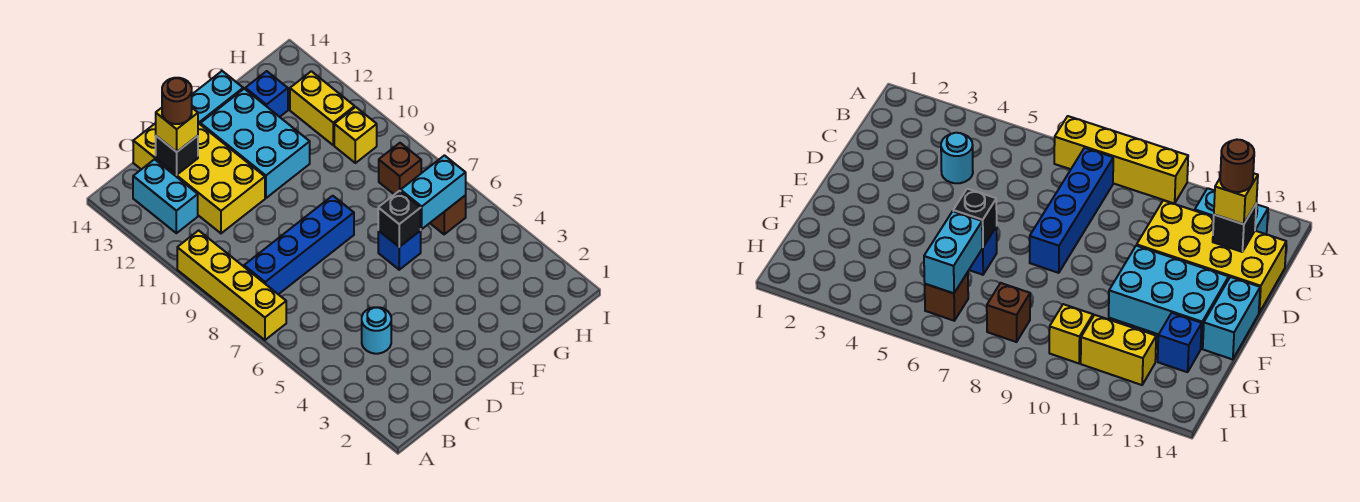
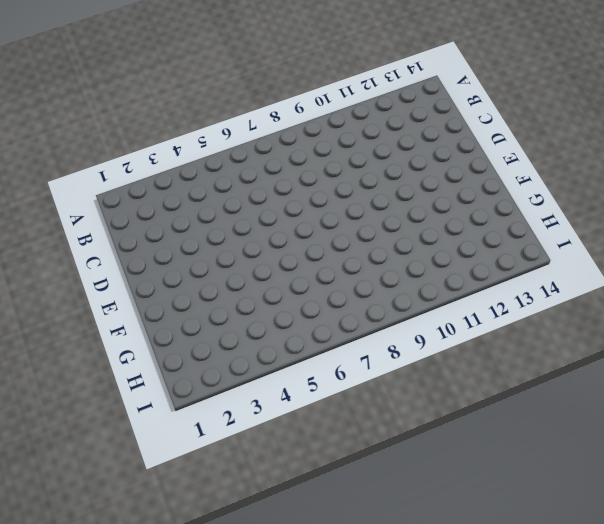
none -> yellow brick A7:A10 level 1
none -> blue brick B8:E8 level 1
none -> cyan brick B12:B13 level 1

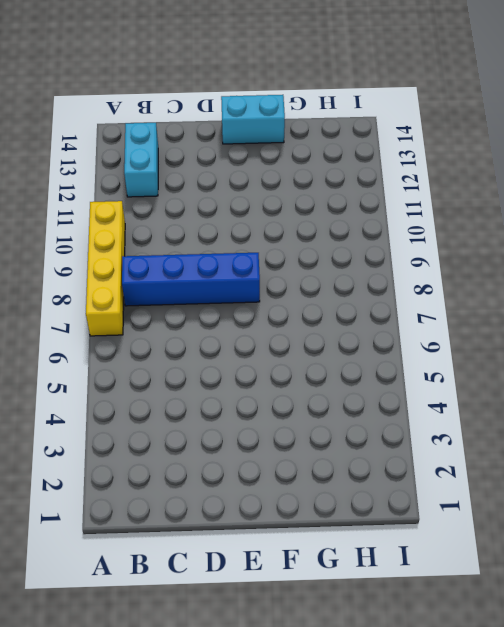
none -> cyan round brick C4 level 1
none -> yellow brick C11:D14 level 1
none -> cyan brick E11:F13 level 1

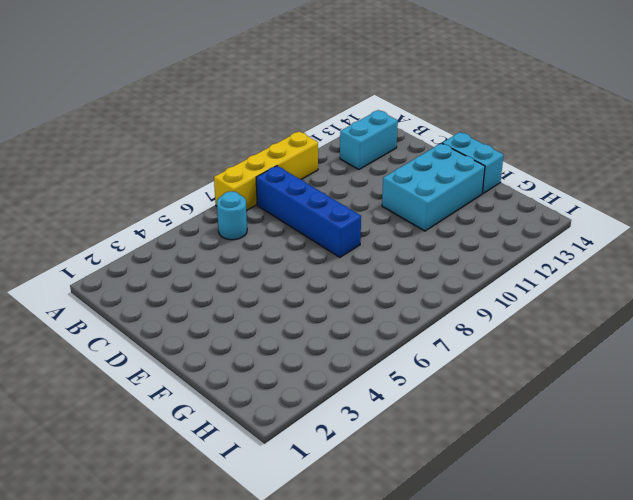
cyan round brick B6 level 1 -> cyan round brick C4 level 1
none -> yellow brick C11:D14 level 1
none -> blue brick F6 level 1
none -> blue brick G13 level 1

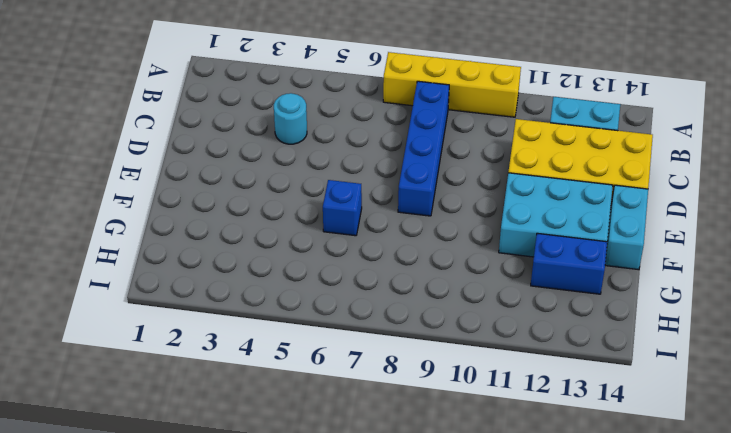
blue brick G12:G13 level 1 -> blue brick G13 level 1
none -> brown brick H6 level 1
none -> brown brick H8 level 1
none -> yellow brick H10 level 1

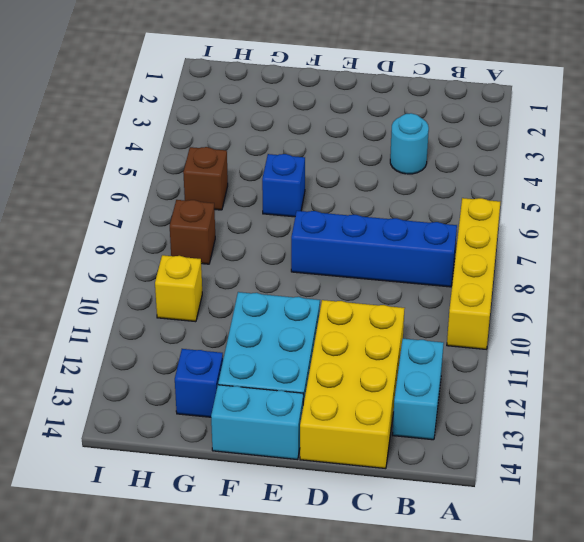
none -> yellow brick H11:H12 level 1
none -> black brick C13 level 2
none -> black brick F6 level 2

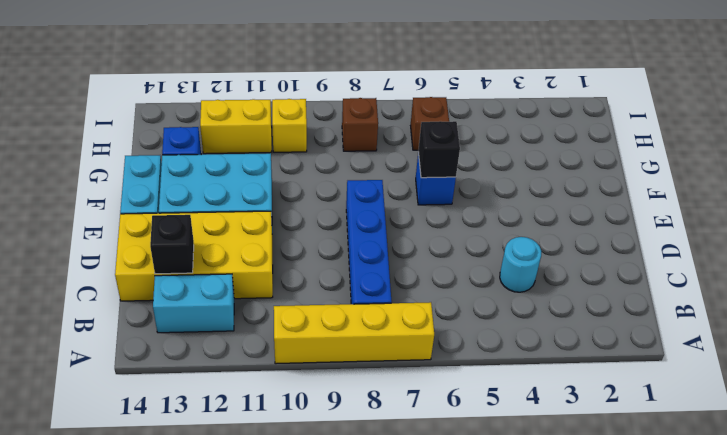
none -> cyan brick G6:H6 level 2
none -> yellow brick C13 level 3
none -> brown round brick C13 level 4

